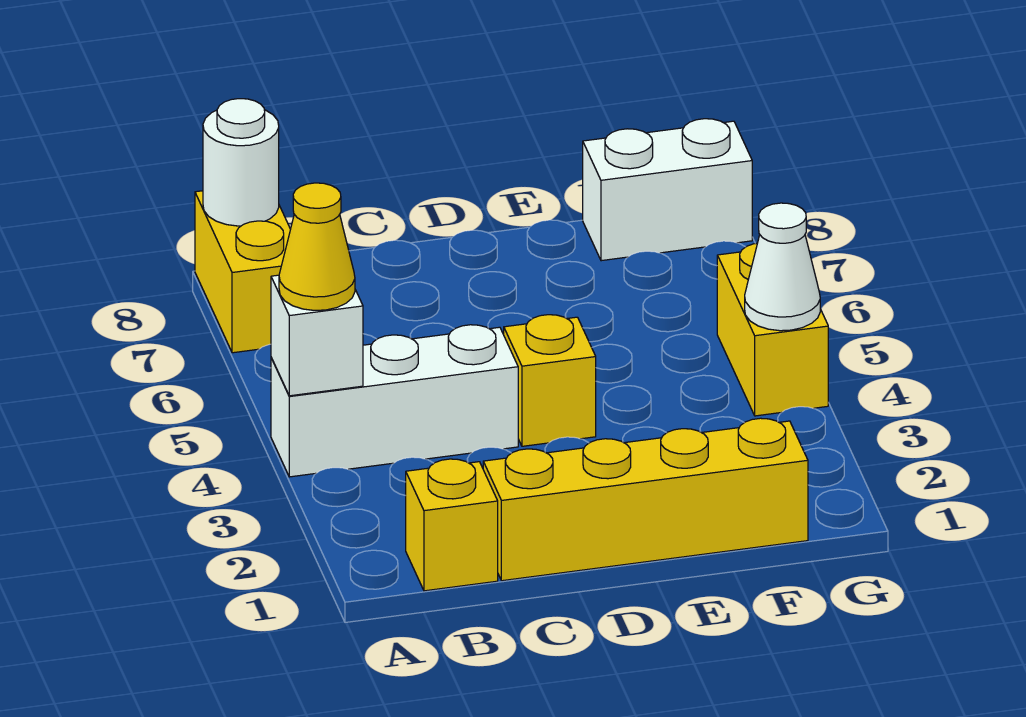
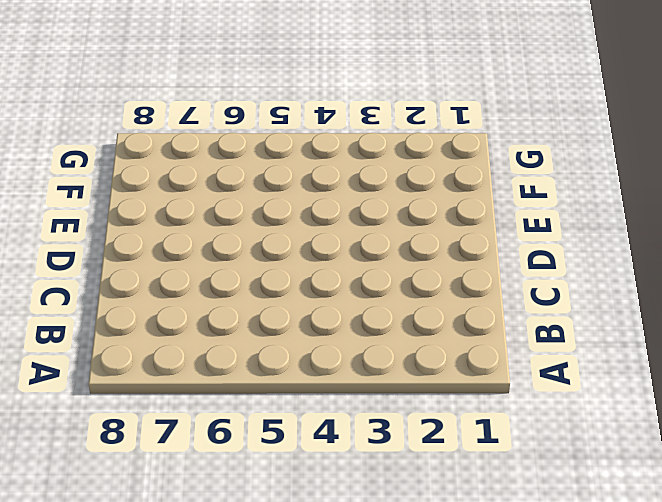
none -> white brick A4:C4 level 1
none -> yellow brick A7:A8 level 1

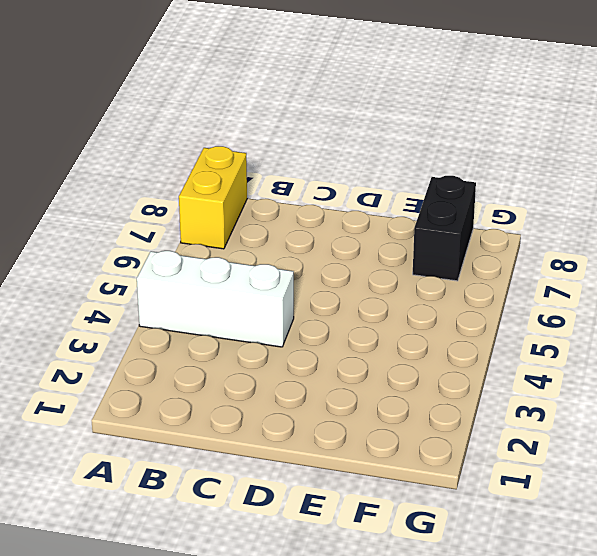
black brick F7:F8 level 1 -> white brick F8:G8 level 1
none -> yellow brick B1 level 1
none -> yellow brick C1:F1 level 1

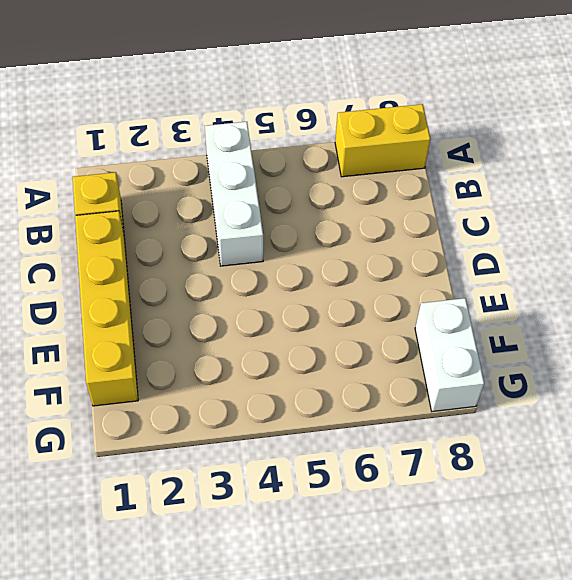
none -> yellow brick D4 level 1
none -> yellow brick G4:G5 level 1

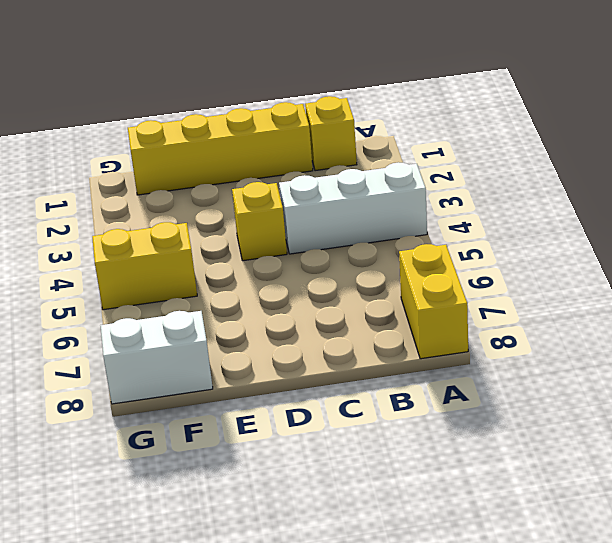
yellow brick F5:G5 level 1 -> yellow brick G4:G5 level 1
none -> white brick A4 level 2
none -> white round brick A8 level 2

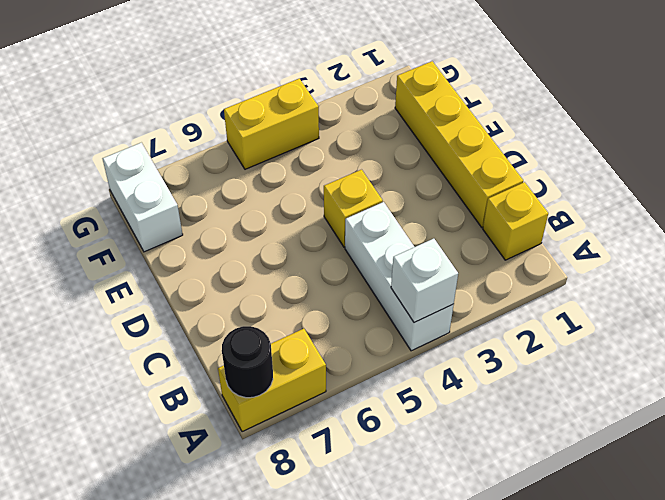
black round brick A8 level 2 -> white round brick A8 level 2
none -> white cone G4 level 2
none -> yellow cone A4 level 3

